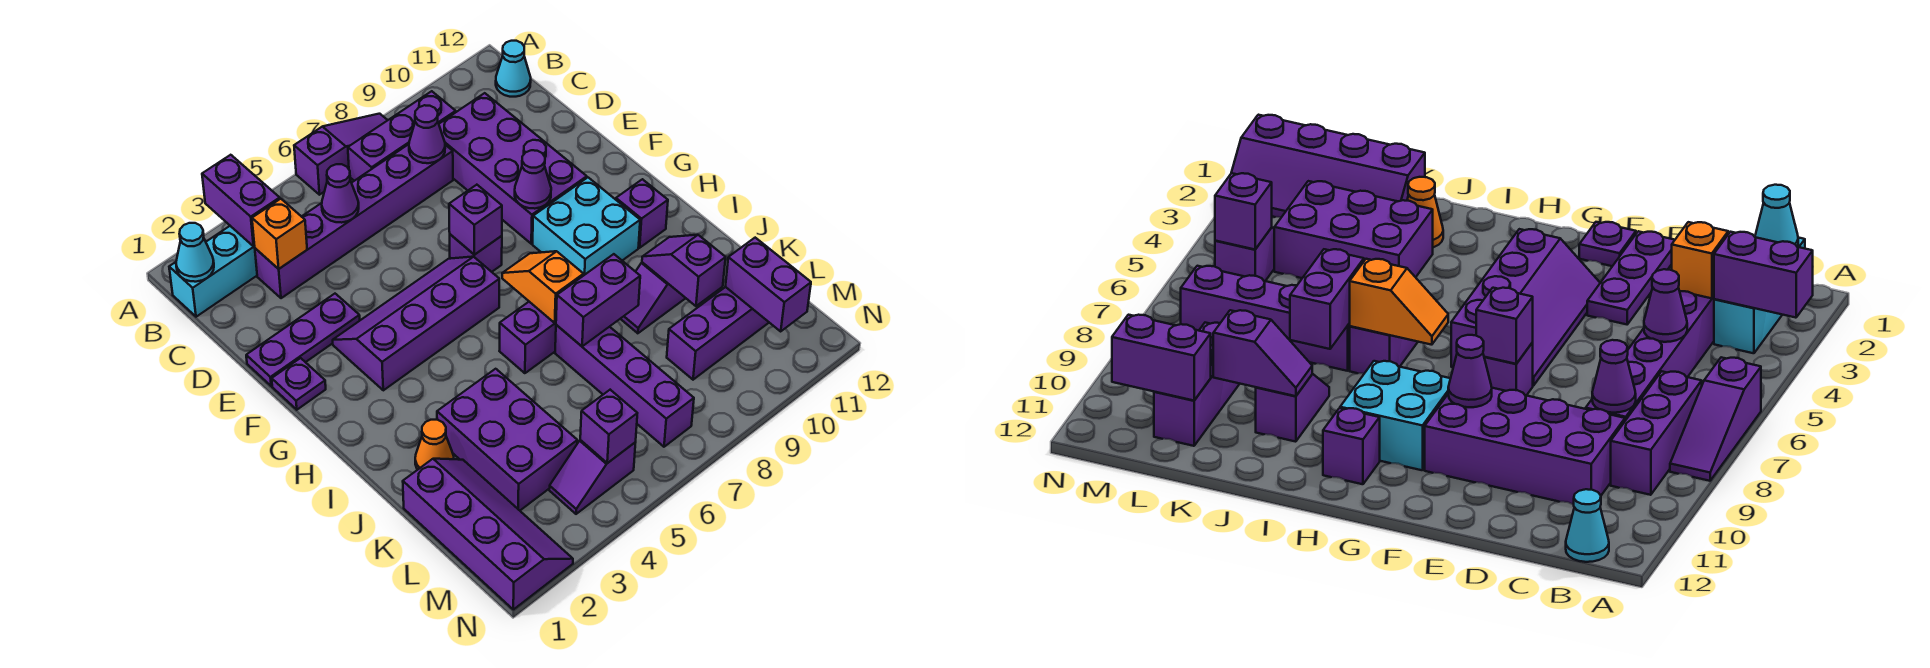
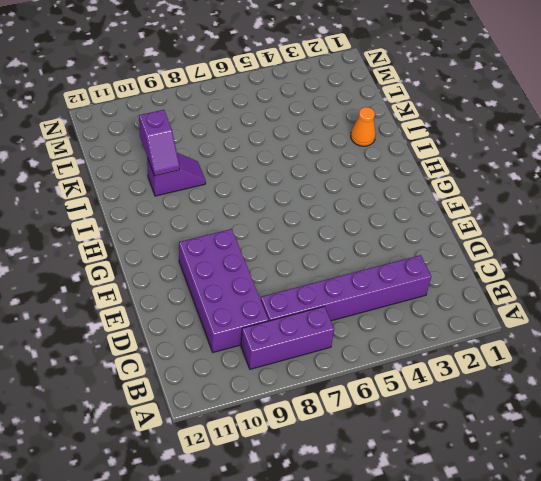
none -> purple slope A6:A8 level 1 top 6
none -> cyan brick B1:B3 level 1
none -> cyan cone B12 level 1
none -> purple plate E1:E3 level 1

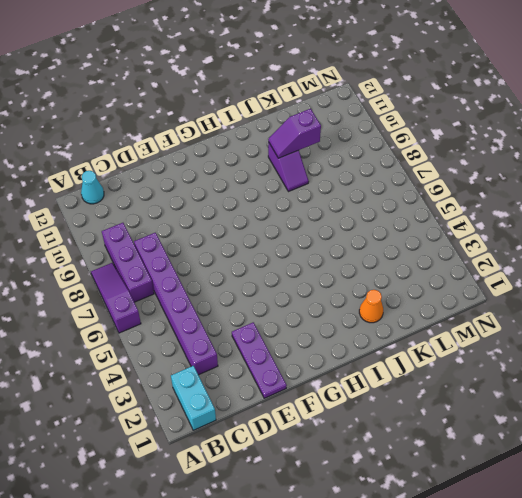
cyan brick B1:B2 level 1 -> cyan brick B1:B3 level 1
none -> purple brick C9:F10 level 1
none -> purple plate F1 level 1
none -> purple slope F3:G6 level 1 top G
none -> purple brick F7 level 1

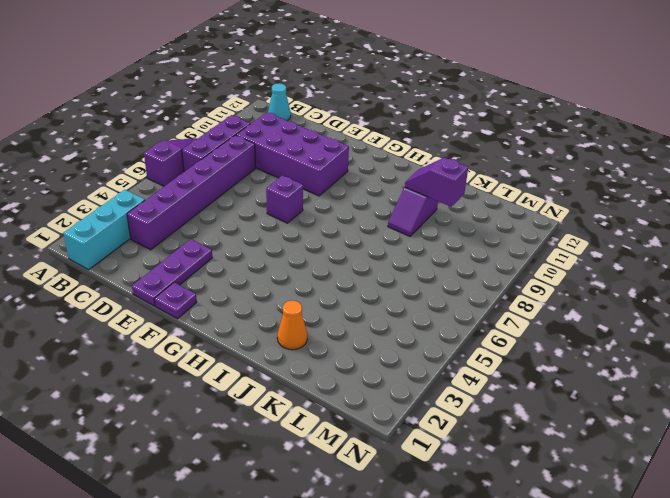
none -> purple slope F3:G6 level 1 top G
none -> cyan brick G9:H10 level 1
none -> purple brick H11 level 1
none -> purple brick I6:I7 level 1

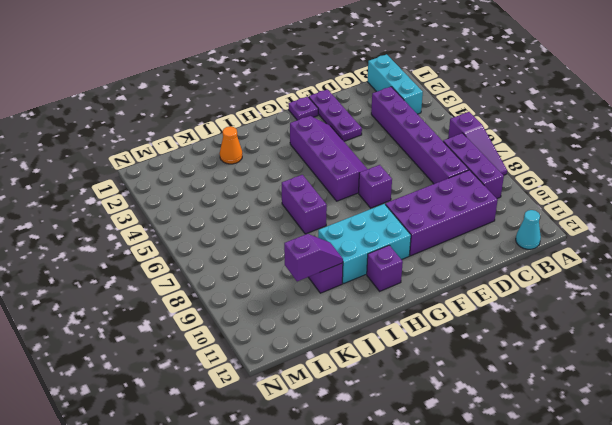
cyan brick G9:I10 level 1 -> cyan brick G9:H10 level 1
none -> purple brick J3:L4 level 1
none -> purple brick J7:M7 level 1
none -> purple slope K1:N2 level 1 top 1
none -> purple brick L9:L11 level 1

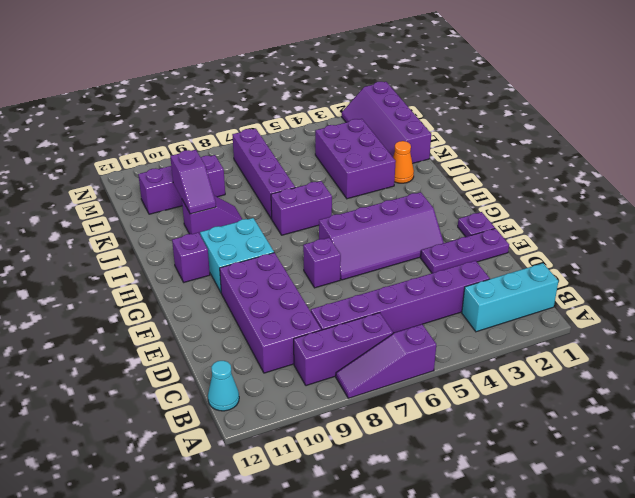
none -> purple slope M4:M5 level 1 top 5
none -> purple brick A3:B3 level 2
none -> cyan cone B1 level 2
none -> orange brick C3 level 2

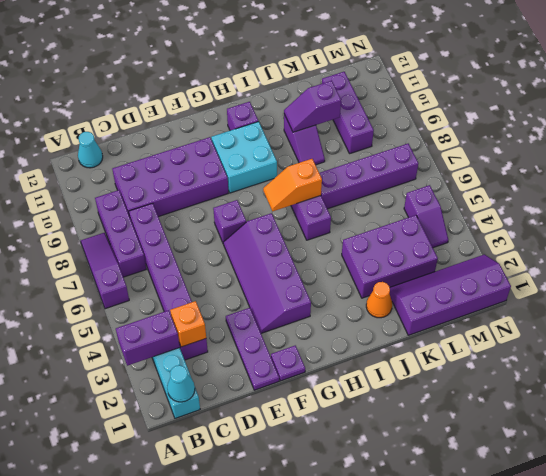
none -> purple cone C5 level 2
none -> purple cone C8 level 2
none -> purple brick F7 level 2
none -> purple cone F9 level 2

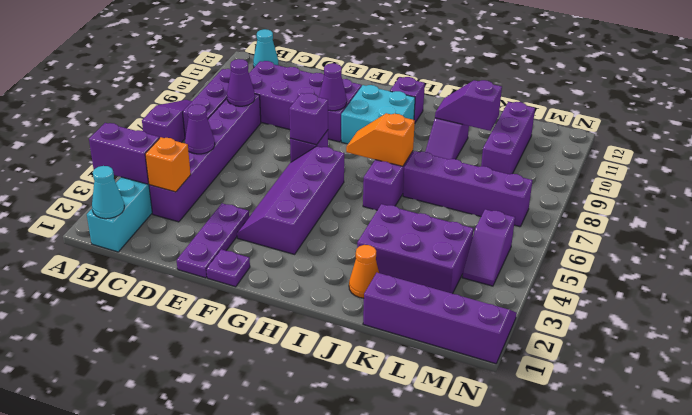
none -> purple brick J7:J8 level 2
none -> purple brick L11:M11 level 2
none -> purple brick M5 level 2

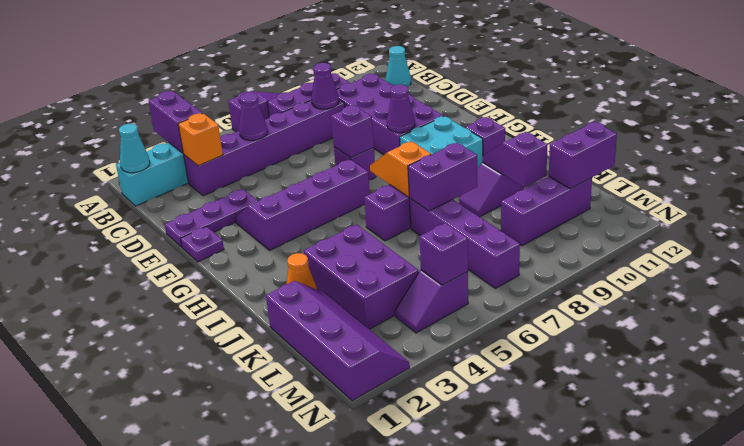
purple brick L11:L12 level 2 -> purple brick L11:M11 level 2

